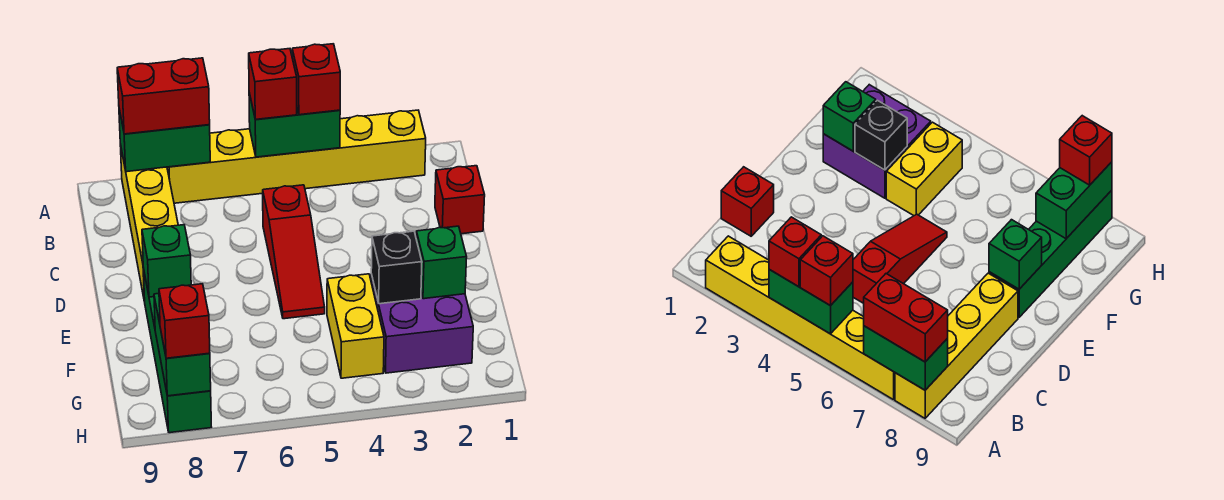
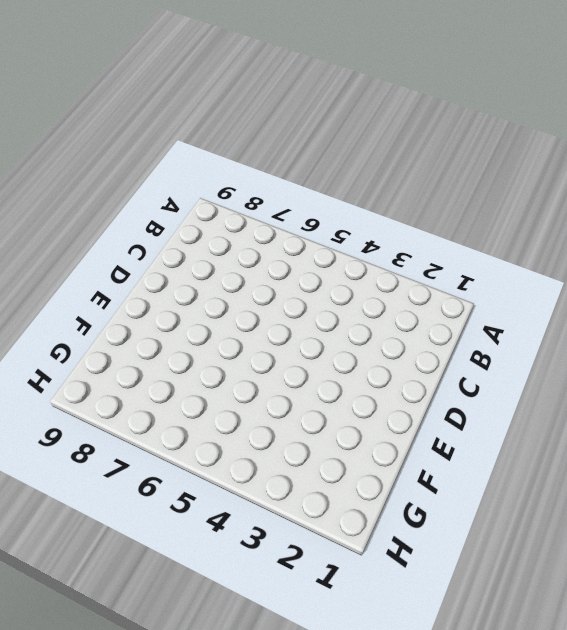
none -> yellow brick A2:A7 level 1
none -> yellow brick A8:D8 level 1
none -> red brick C1 level 1

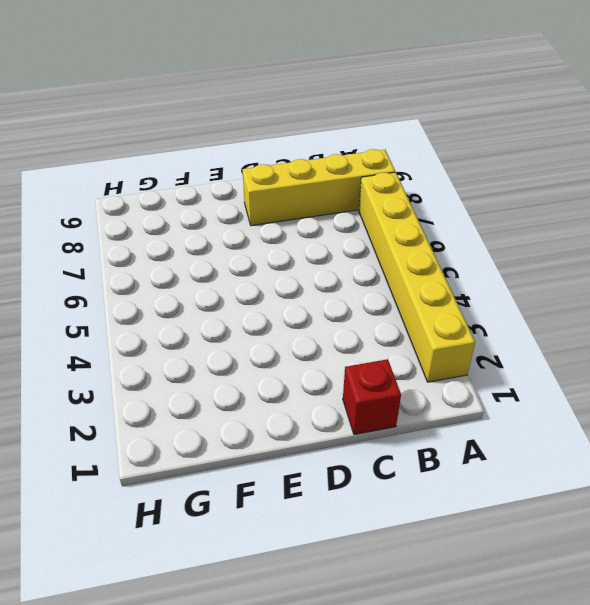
none -> red slope C5:E5 level 1 top C
none -> green brick E8:H8 level 1
none -> purple brick F2:G3 level 1

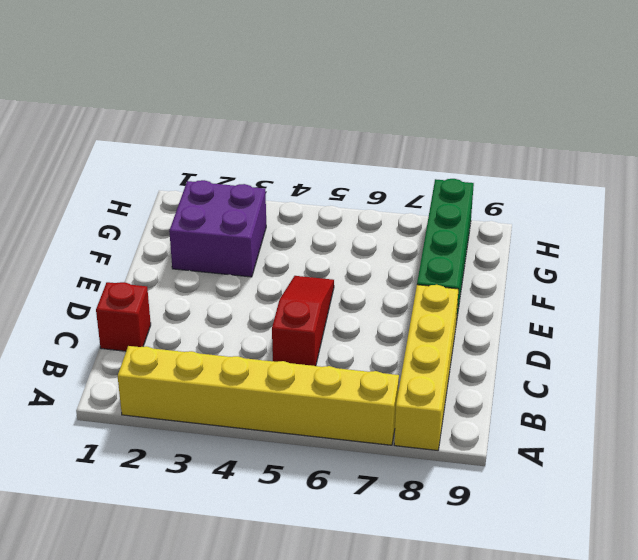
none -> yellow brick F4:G4 level 1
none -> green brick A4:A5 level 2
none -> green brick A7:A8 level 2

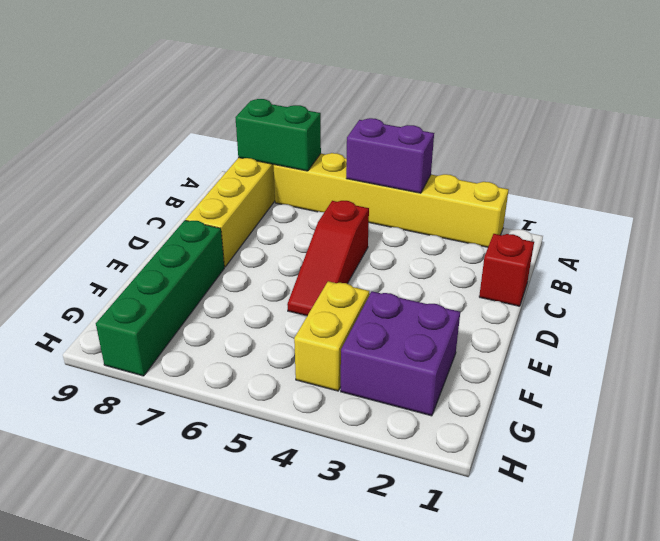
purple brick A4:A5 level 2 -> green brick A4:A5 level 2
none -> green brick E8 level 2
none -> green brick F2 level 2
none -> black brick F3 level 2

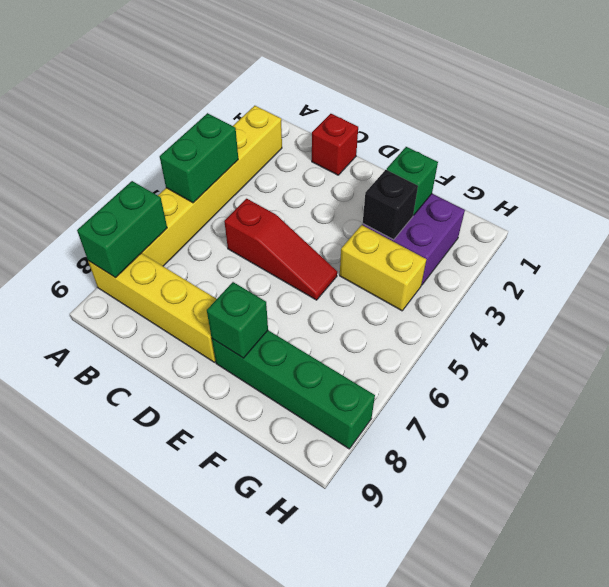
none -> green brick G8:H8 level 2
none -> red brick A4 level 3
none -> red brick A5 level 3

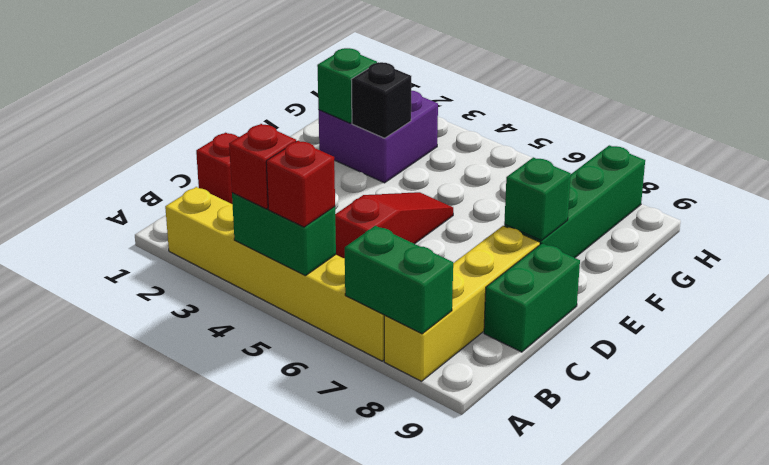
green brick C9:D9 level 1 -> green brick G8:H8 level 2
none -> yellow brick F4:G4 level 1
none -> red brick A7:A8 level 3
none -> red brick H8 level 3

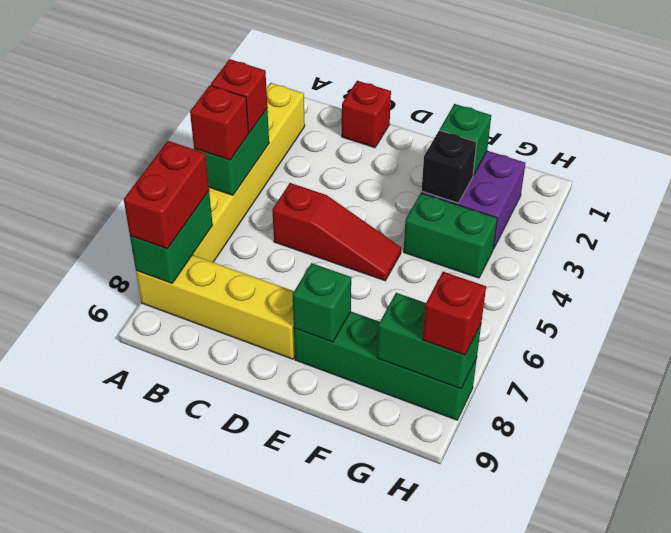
green brick F4:G4 level 1 -> yellow brick F4:G4 level 1

